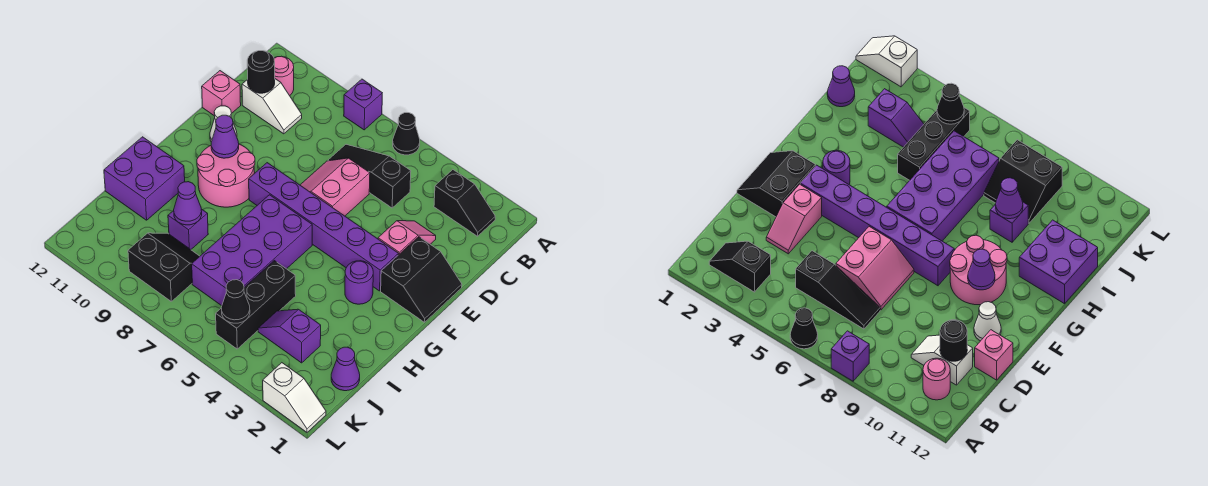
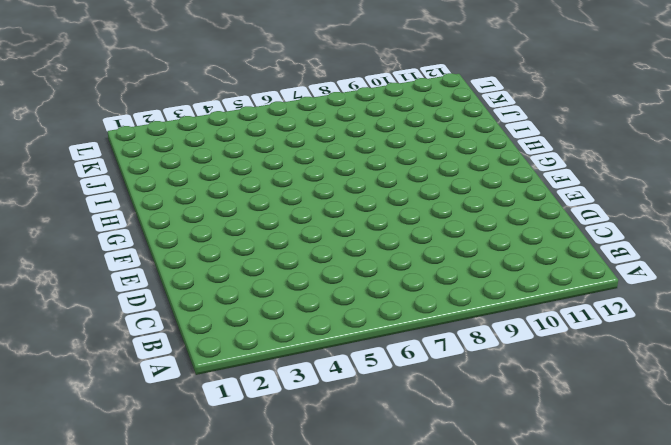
none -> black cone A6 level 1
none -> purple brick A8 level 1
none -> black slope B2:B3 level 1 top 3

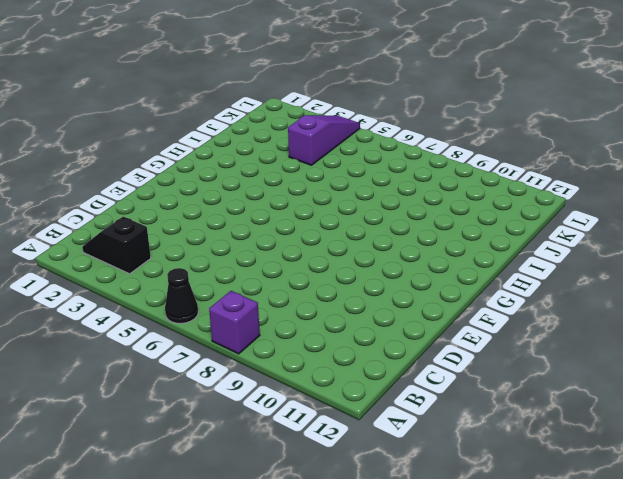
purple slope J4:L4 level 1 top J -> purple slope J3:J4 level 1 top 3
none -> pink round brick B11 level 1
none -> black slope C5:C7 level 1 top 5
none -> white slope C10:C11 level 1 top 11

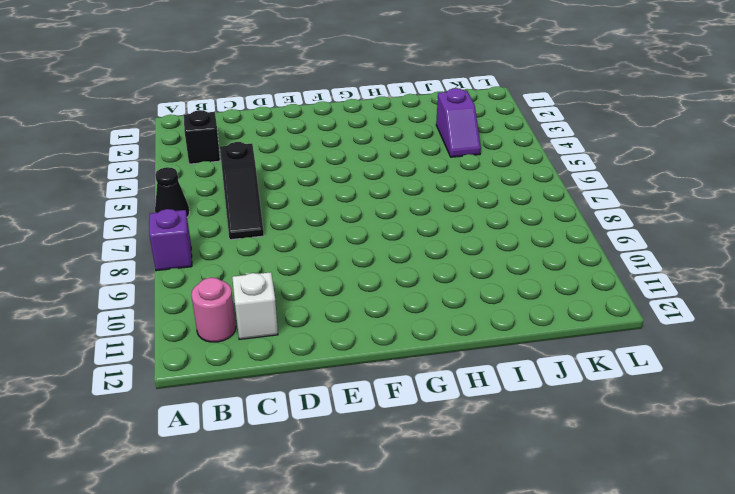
none -> pink slope D3:E3 level 1 top E
none -> pink slope D6:E7 level 1 top 6
none -> pink brick D12 level 1

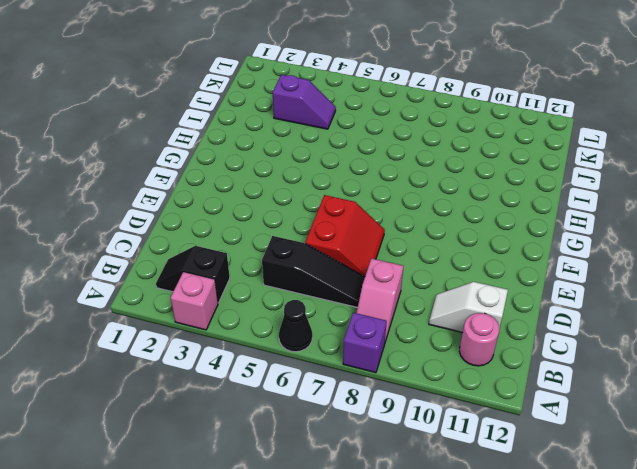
pink brick A3 level 1 -> pink brick D12 level 1
pink slope B8:C8 level 1 top C -> pink slope D3:E3 level 1 top E
red slope D6:E7 level 1 top 6 -> pink slope D6:E7 level 1 top 6
none -> black slope E1:F2 level 1 top 2
none -> white cone E11 level 1
none -> purple brick F3:F8 level 1

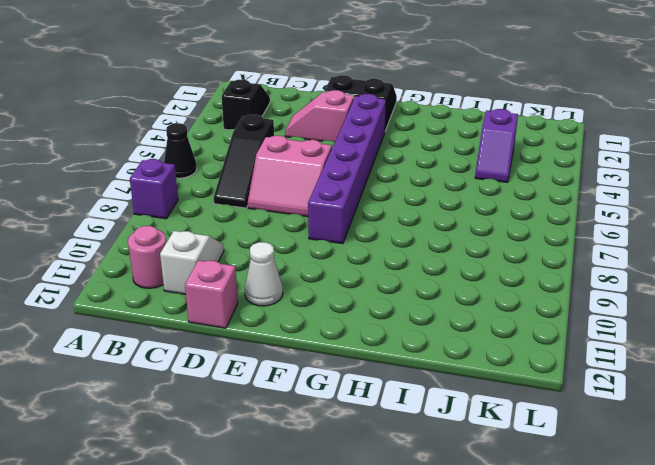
none -> pink round brick F9:G10 level 1
none -> purple round brick G3 level 1
none -> purple brick G6:J7 level 1

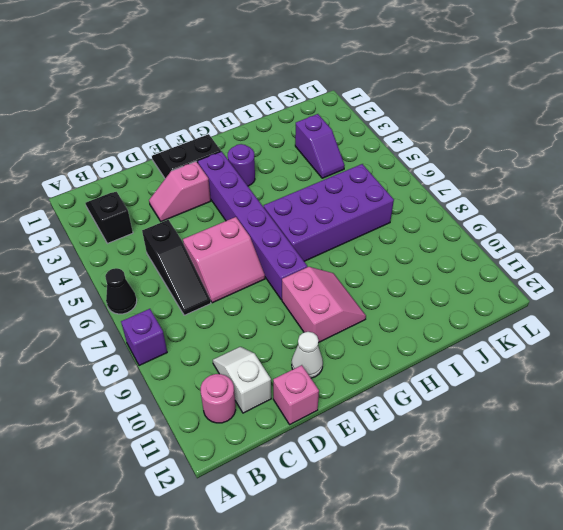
pink slope F9:G10 level 1 top F -> pink round brick F9:G10 level 1
none -> purple brick H11:I12 level 1
none -> black brick I5:K5 level 1
none -> purple brick I9 level 1

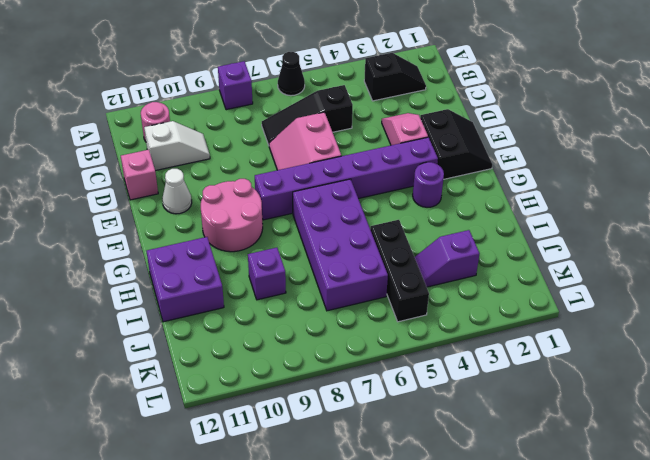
none -> purple cone J1 level 1
none -> black slope J8:K9 level 1 top K
none -> white slope L1:L2 level 1 top 2

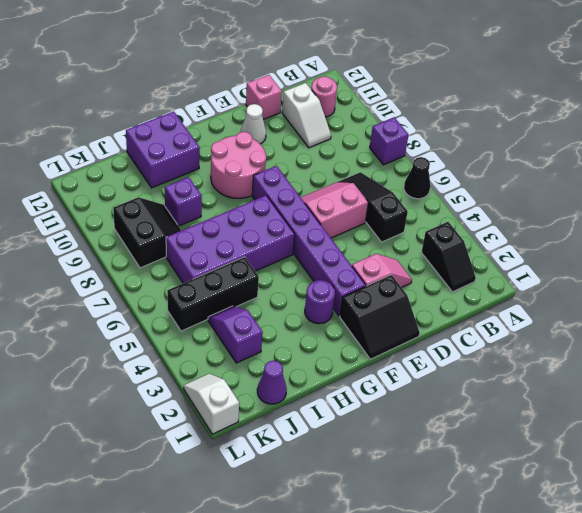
white slope L1:L2 level 1 top 1 -> white slope L1:L2 level 1 top 2
none -> black round brick C11 level 2
none -> purple cone F10 level 2
none -> purple cone I9 level 2

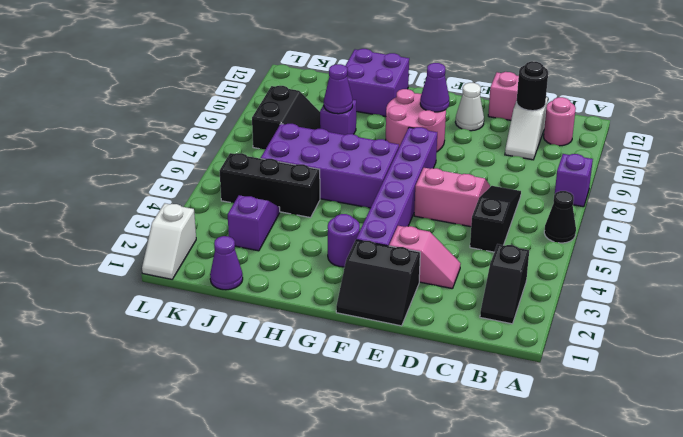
none -> black cone K5 level 2

